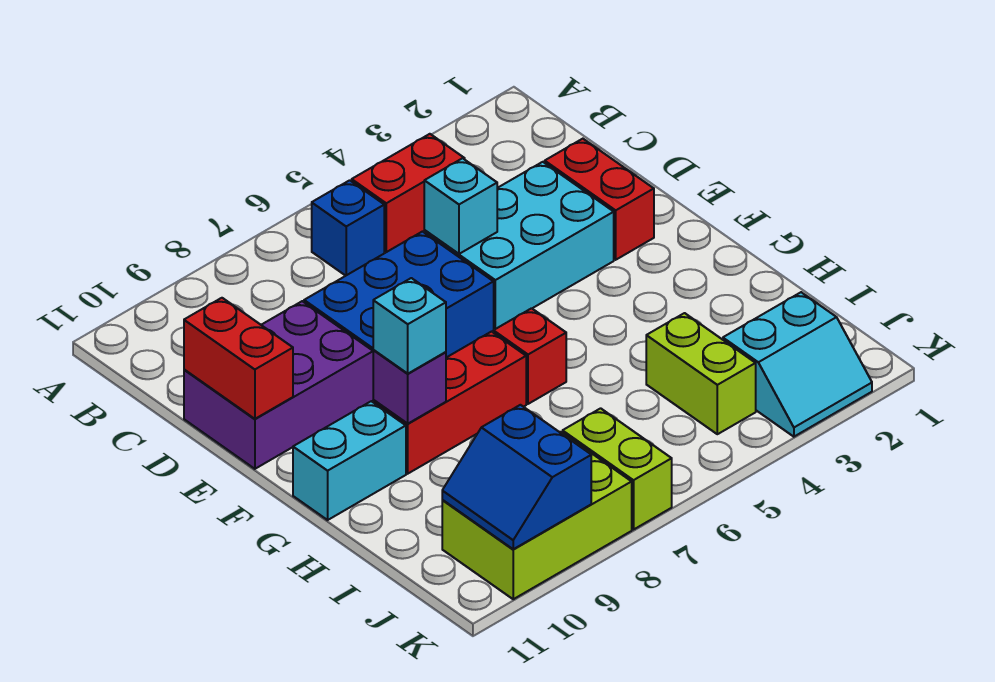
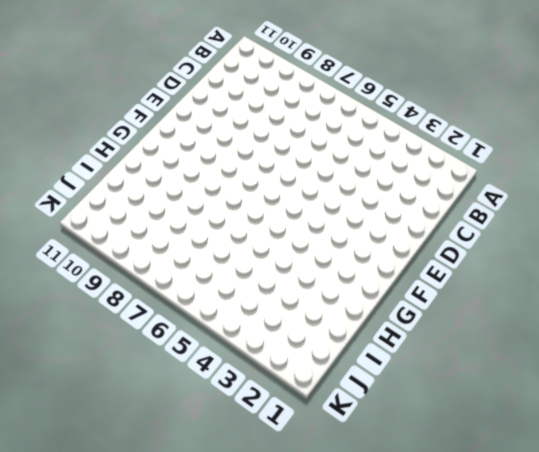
none -> red brick B4:B5 level 1
none -> blue brick B6 level 1
none -> red brick D2:E2 level 1

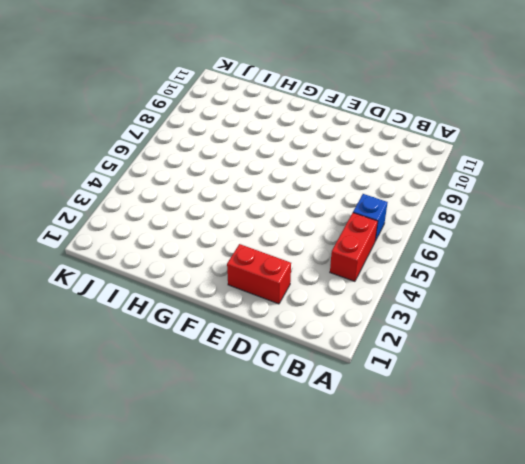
none -> cyan brick D3:E5 level 1
none -> blue brick D6:E8 level 1
none -> purple brick D9:E11 level 1

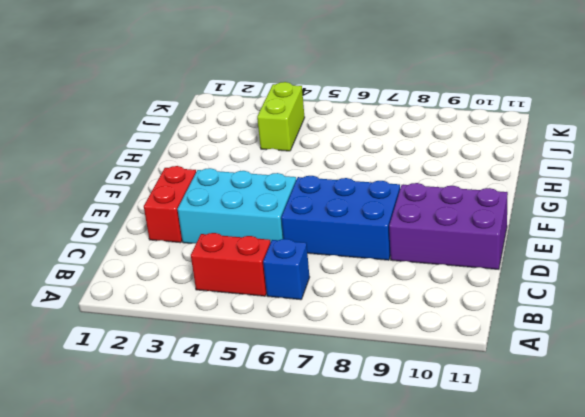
none -> red brick G6 level 1
none -> red brick G7:G9 level 1
none -> cyan brick G10:G11 level 1

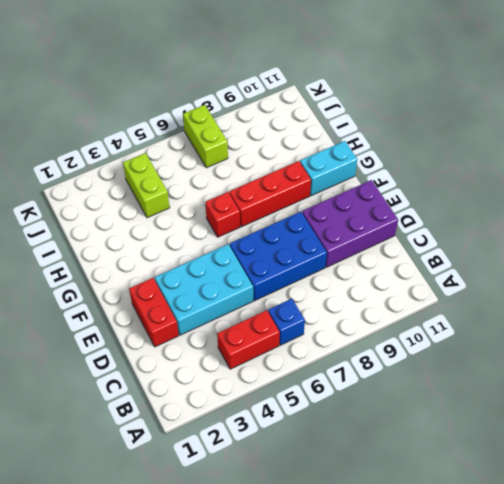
none -> cyan slope J2:K3 level 1 top J
none -> lime brick J8:K10 level 1
none -> cyan brick D5 level 2

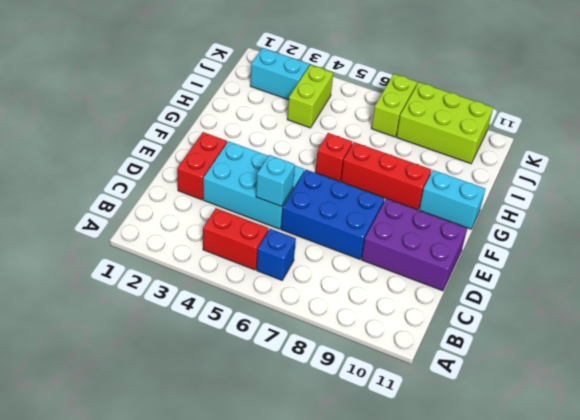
none -> red brick D11:E11 level 2
none -> purple brick G9 level 2
none -> blue slope J9:K10 level 2 top 9

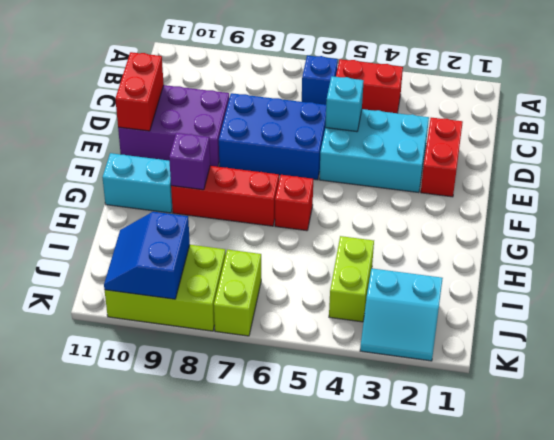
none -> cyan brick G9 level 3

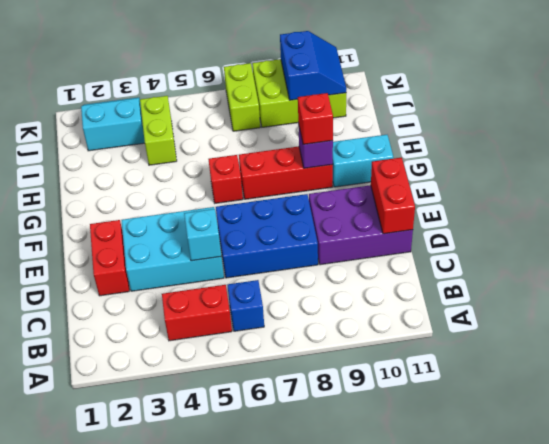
red brick G9 level 3 -> cyan brick G9 level 3

